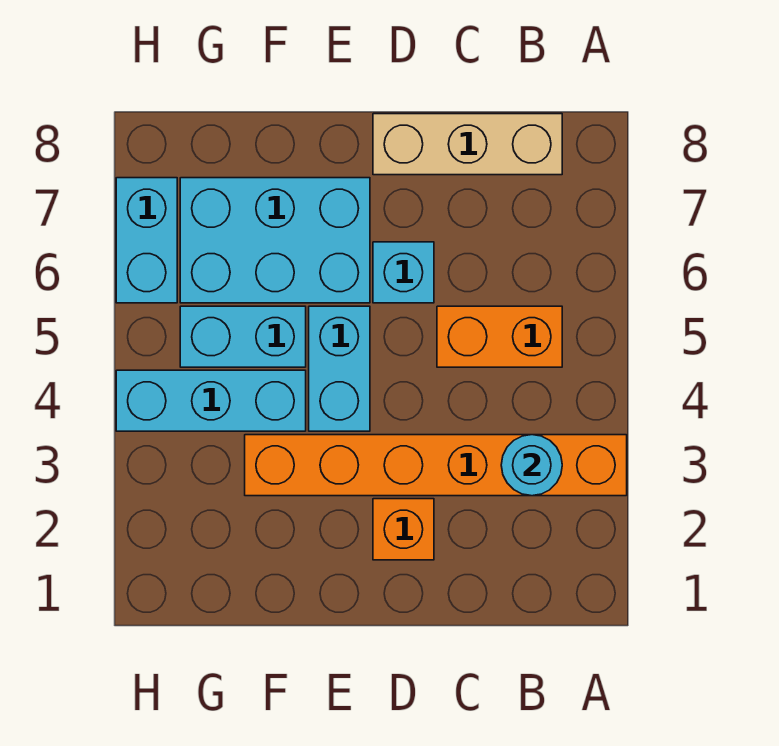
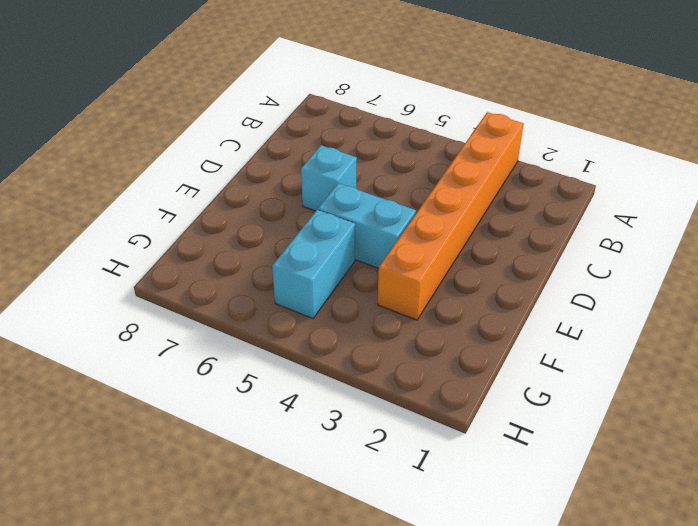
none -> orange brick B5:C5 level 1
none -> tan brick B8:D8 level 1

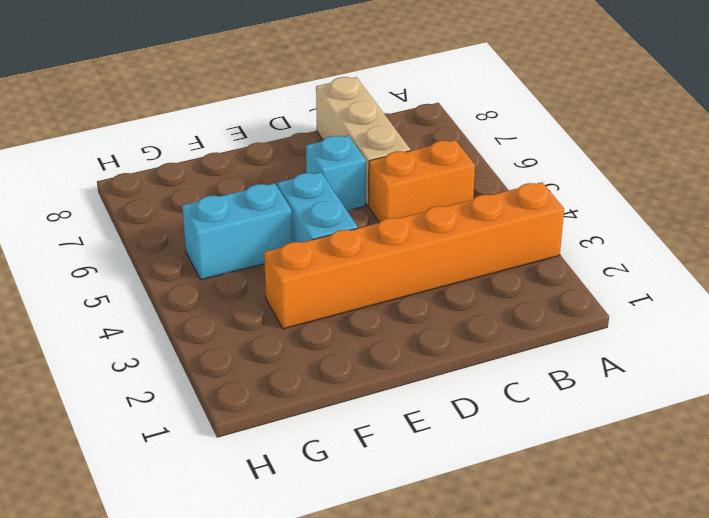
tan brick C6:C8 level 1 -> tan brick B8:D8 level 1
none -> orange brick D2 level 1
none -> cyan brick E6:G7 level 1

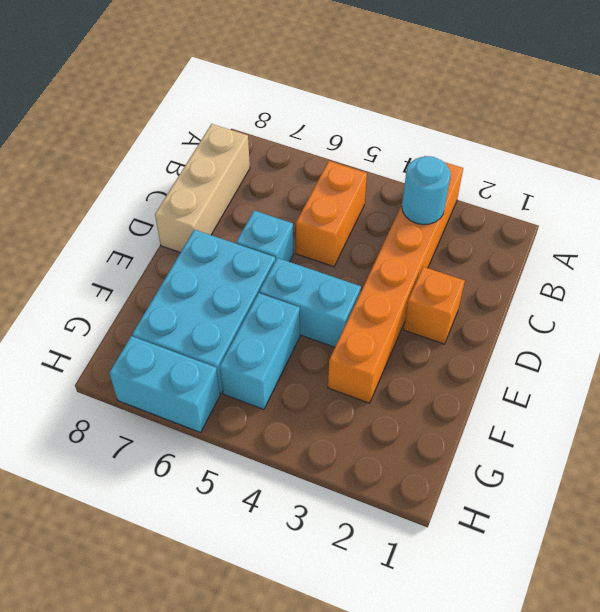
none -> cyan brick F4:H4 level 1

